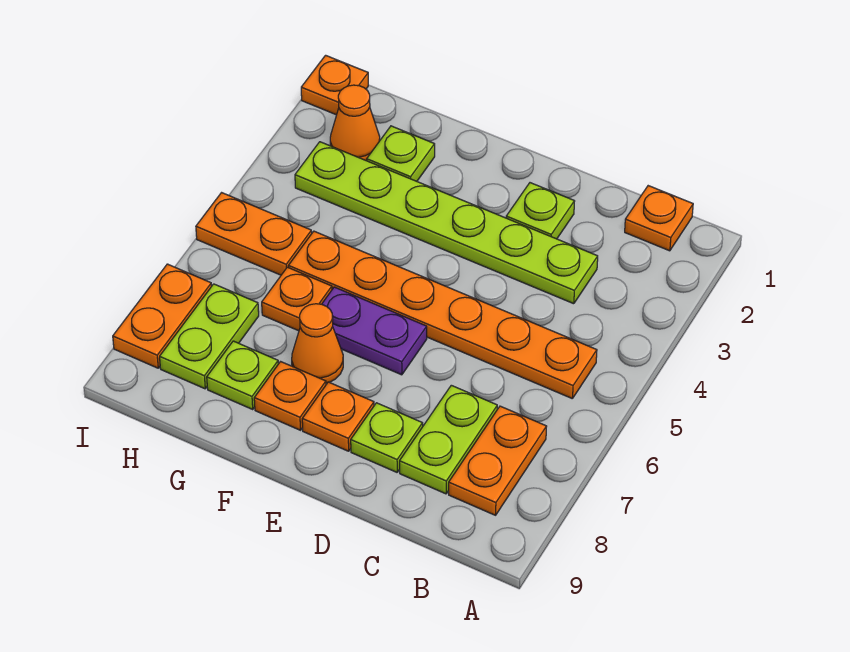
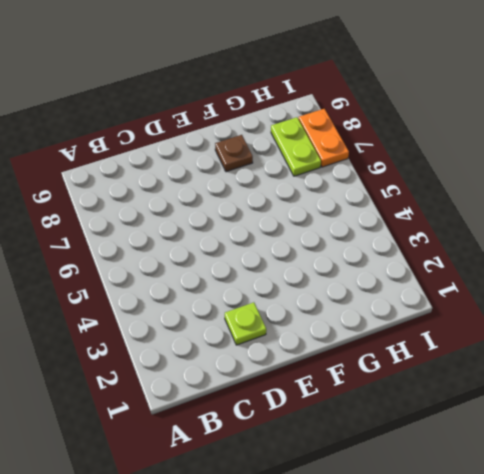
brown plate F8 level 1 -> orange plate F8 level 1
none -> orange plate B1 level 1
none -> orange plate B5:G5 level 1
none -> orange plate B7:B8 level 1

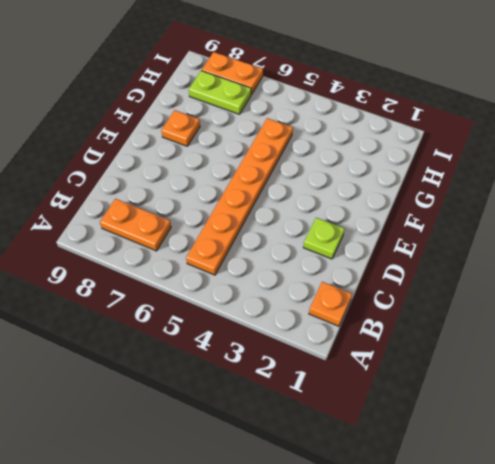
none -> lime plate C3:H3 level 1
none -> lime plate C7:C8 level 1
none -> lime plate D8 level 1

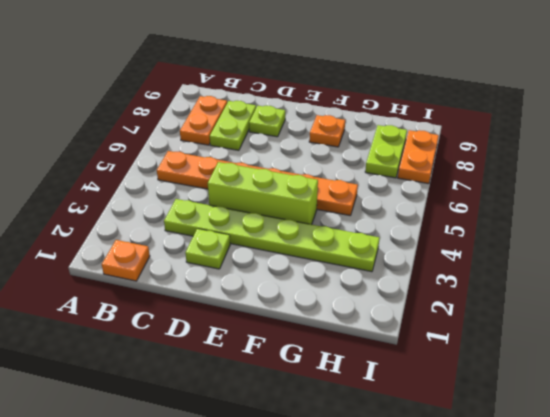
lime brick D4:F4 level 1 -> none
none -> purple plate E6:F6 level 1
none -> orange plate E8 level 1
none -> orange cone F7 level 1

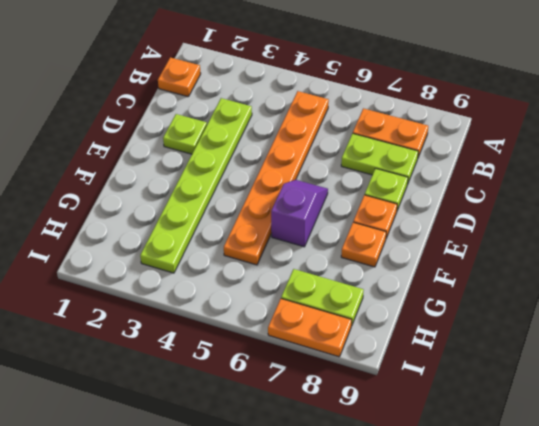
purple slope E6:F6 level 1 top F -> purple plate E6:F6 level 1
none -> orange cone F7 level 1
none -> lime plate G2 level 1
none -> orange plate G6 level 1

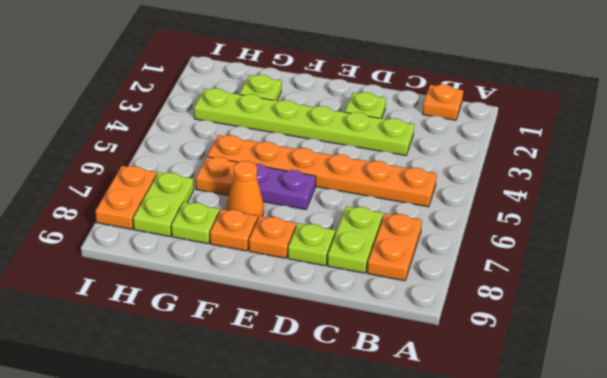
none -> orange cone H2 level 1
none -> orange plate H5:I5 level 1
none -> orange plate I1 level 1

